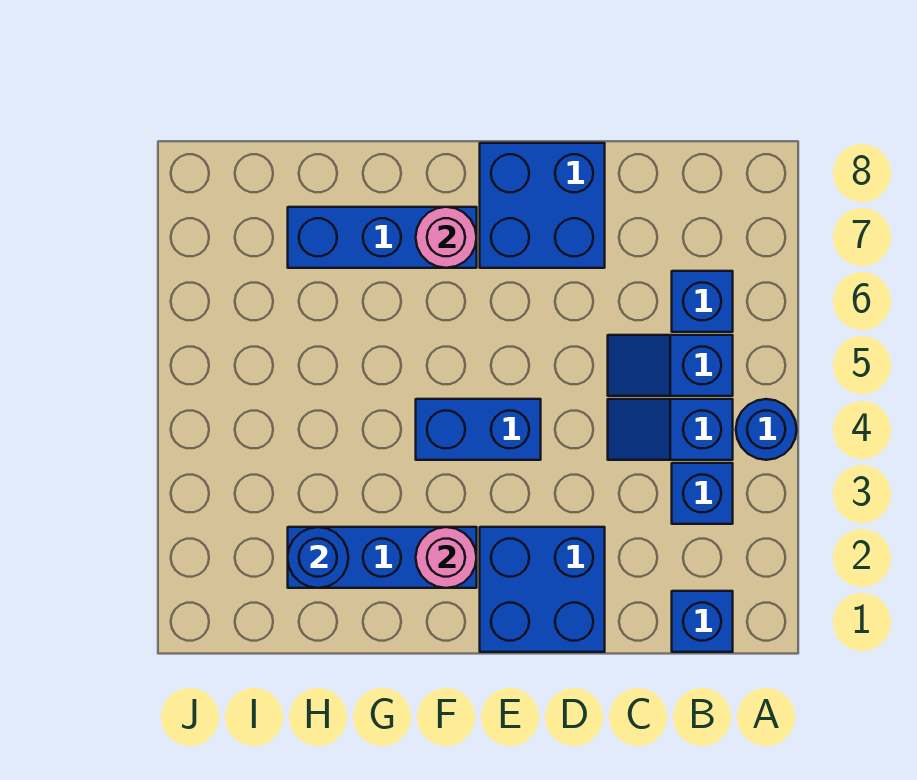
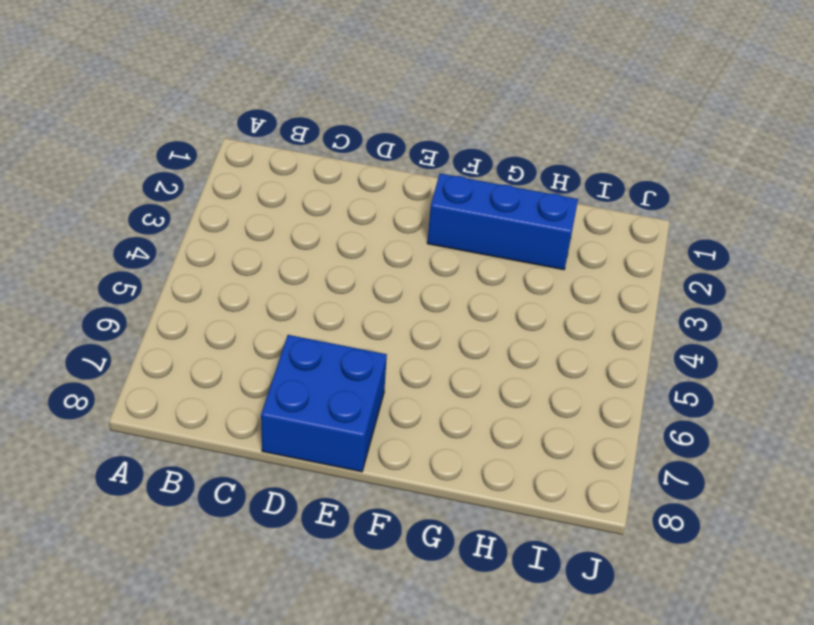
none -> blue round brick A4 level 1
none -> blue brick B1 level 1
none -> blue brick B3 level 1

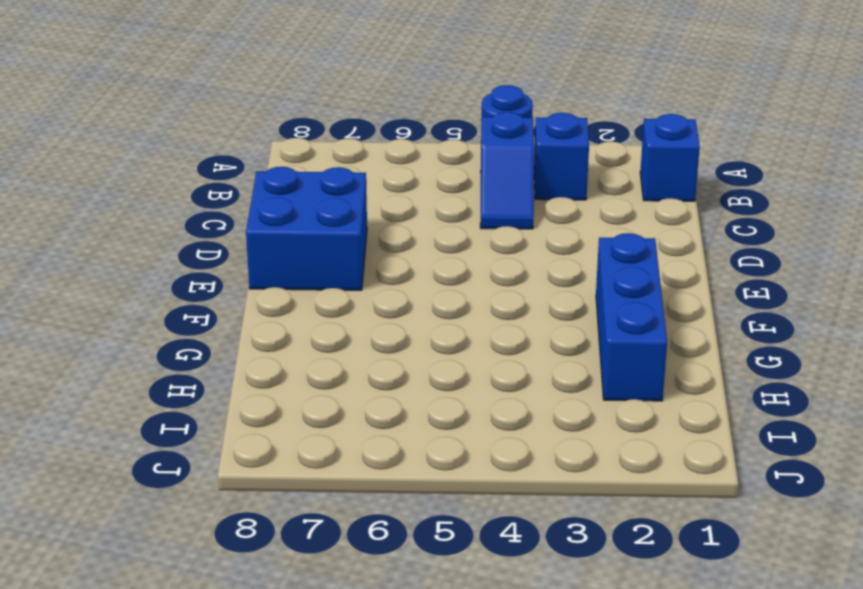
none -> blue slope B5:C5 level 1 top B
none -> blue brick B6 level 1
none -> blue brick D1:E2 level 1

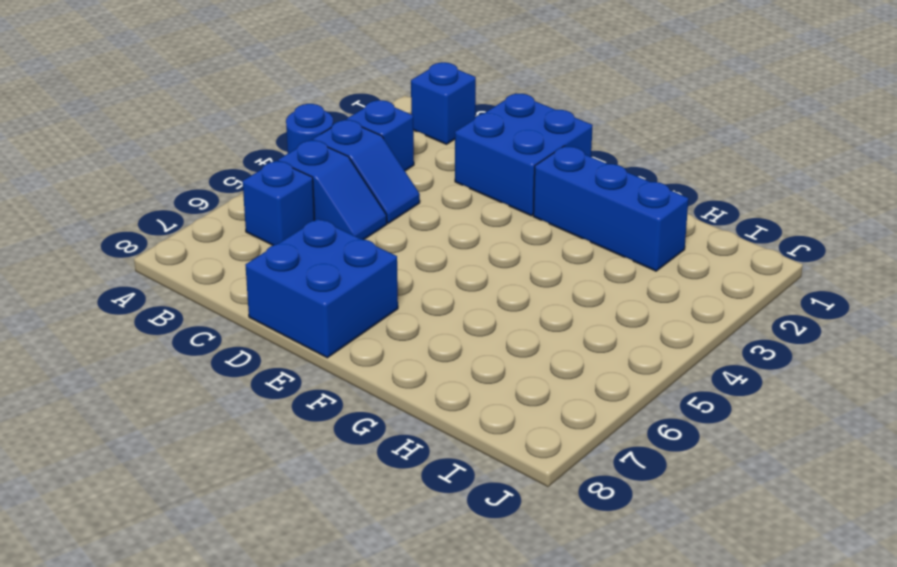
none -> blue brick E4:F4 level 1
none -> blue brick F7:H7 level 1
none -> pink round brick F2 level 2

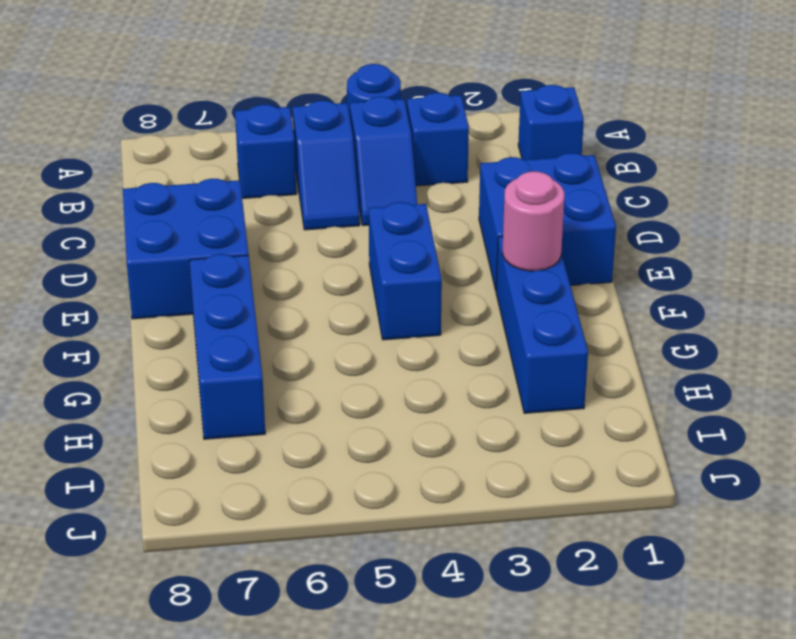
none -> pink round brick F7 level 2
none -> blue round brick H2 level 2

